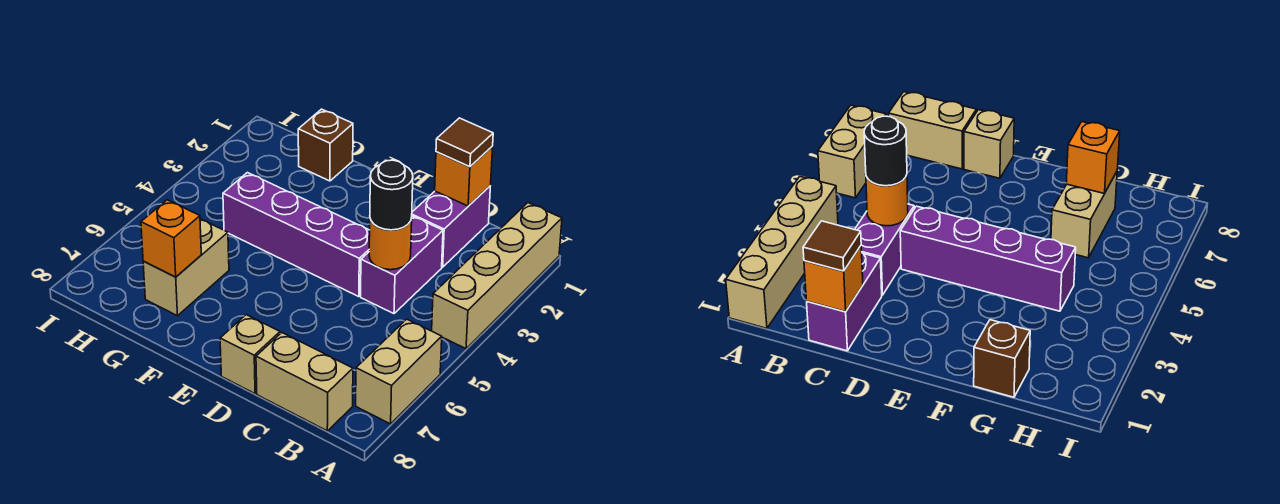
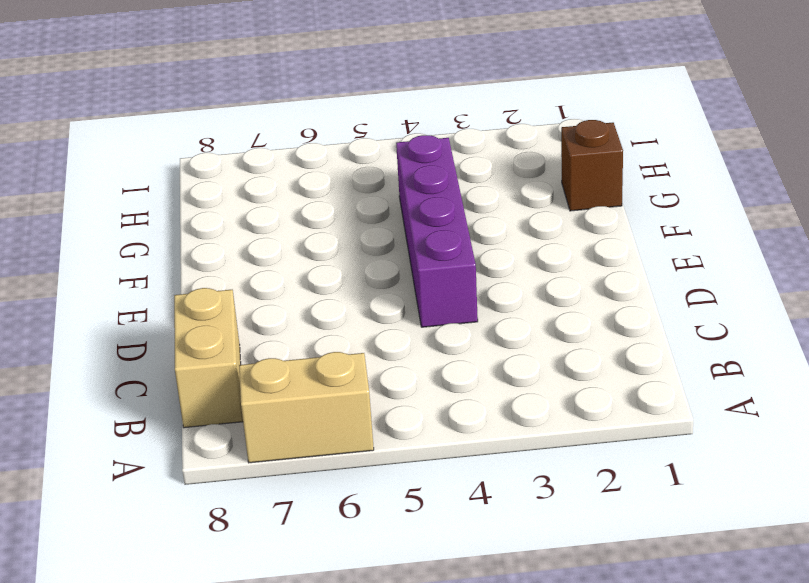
none -> tan brick A1:A4 level 1
none -> purple brick C1:C2 level 1
none -> purple brick C3:C4 level 1

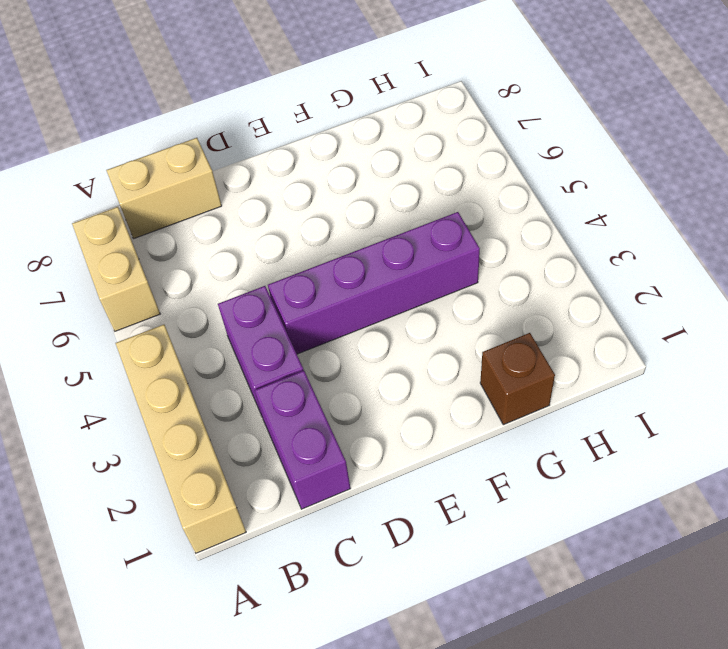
none -> tan brick D8 level 1
none -> tan brick G6:G7 level 1
none -> orange brick C1 level 2

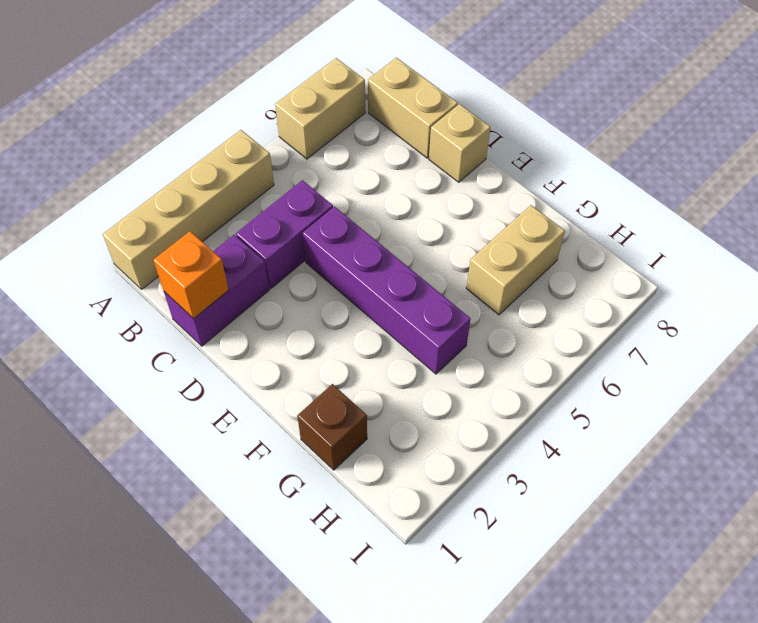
none -> orange round brick C4 level 2
none -> orange brick G7 level 2
none -> brown tile C1 level 3

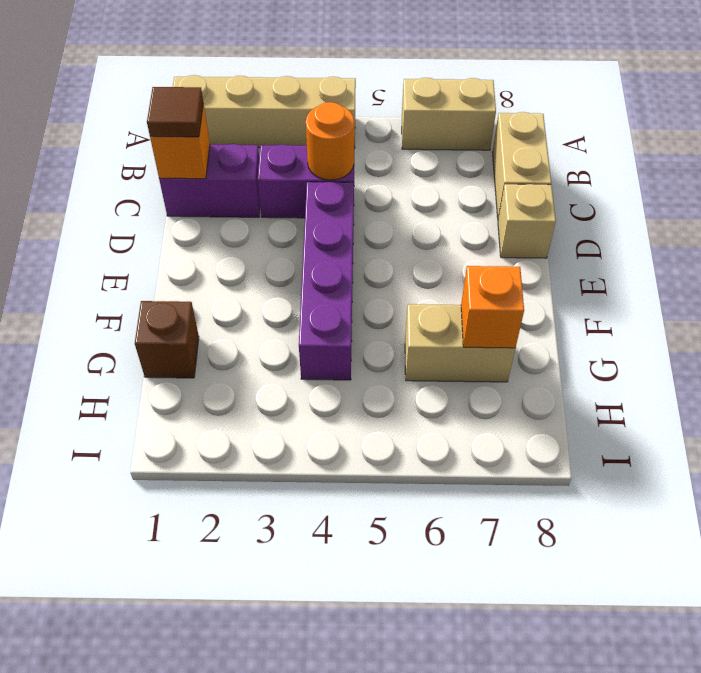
none -> black round brick C4 level 3

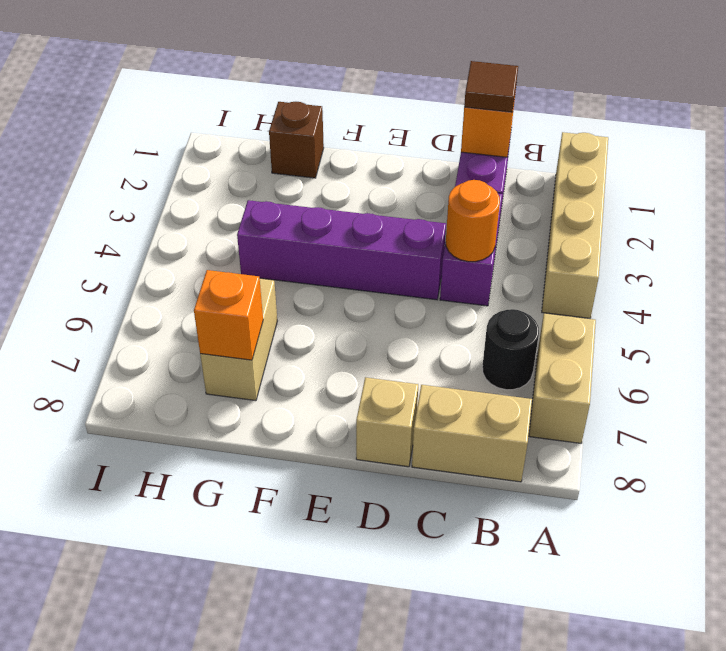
black round brick B6 level 1 -> black round brick C4 level 3

